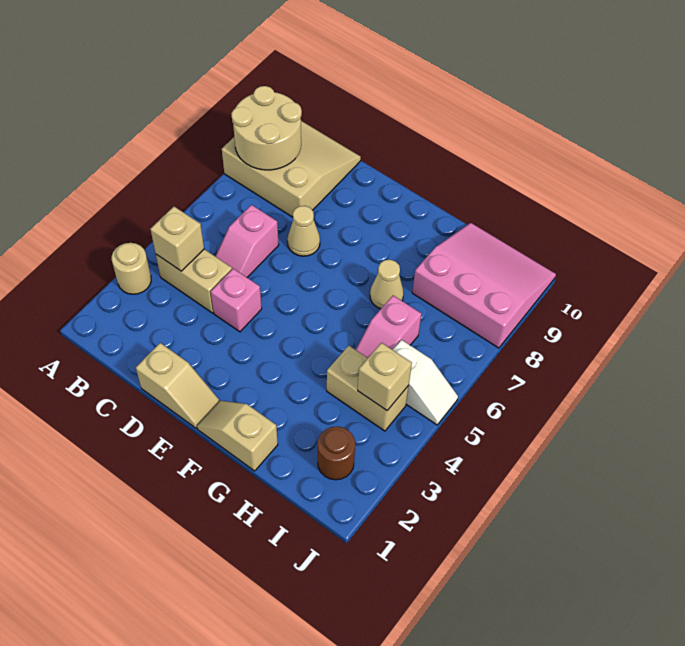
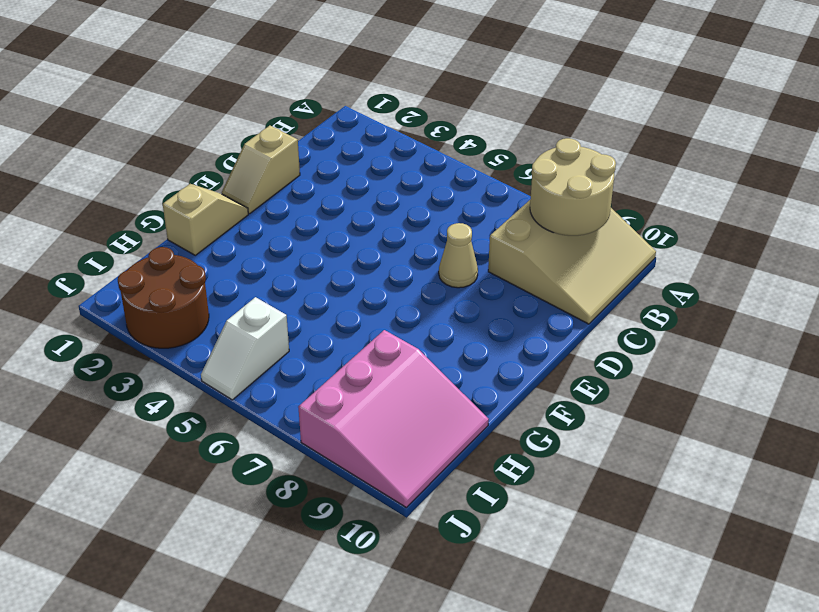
brown round brick I2:J3 level 1 -> brown round brick I2 level 1
none -> tan round brick A3 level 1
none -> tan brick B4:C4 level 1
none -> pink slope C5:C6 level 1 top 6

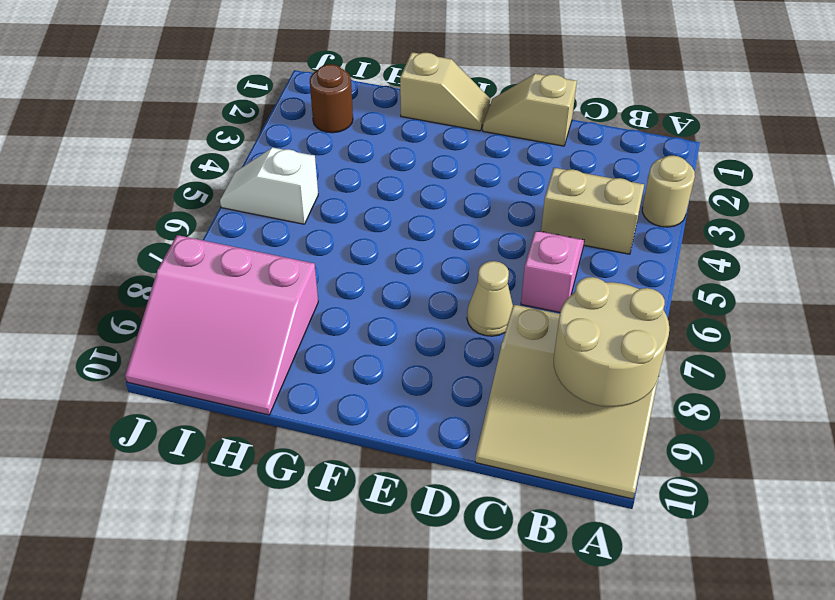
none -> pink brick D4 level 1
none -> tan cone G7 level 1
none -> tan brick H4:I4 level 1

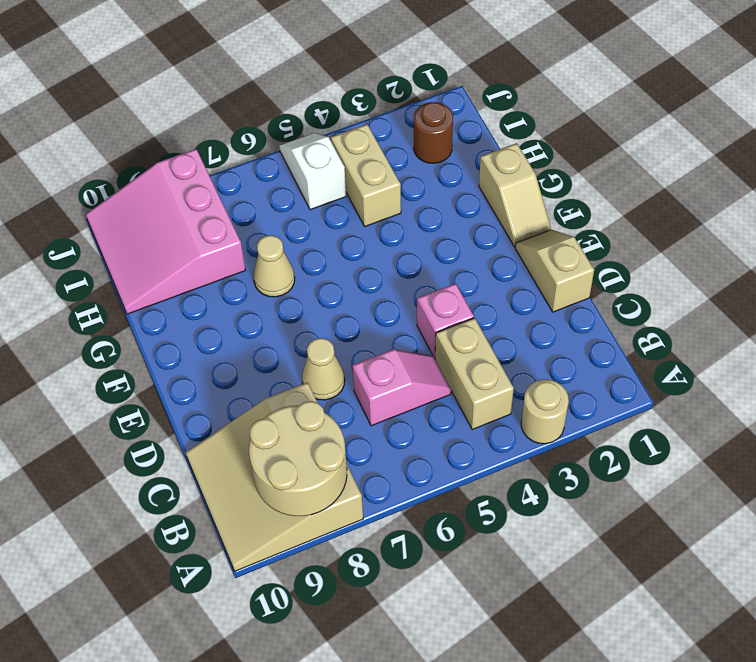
none -> pink slope H5:H6 level 1 top 6
none -> tan brick B4 level 2
none -> tan brick I4 level 2

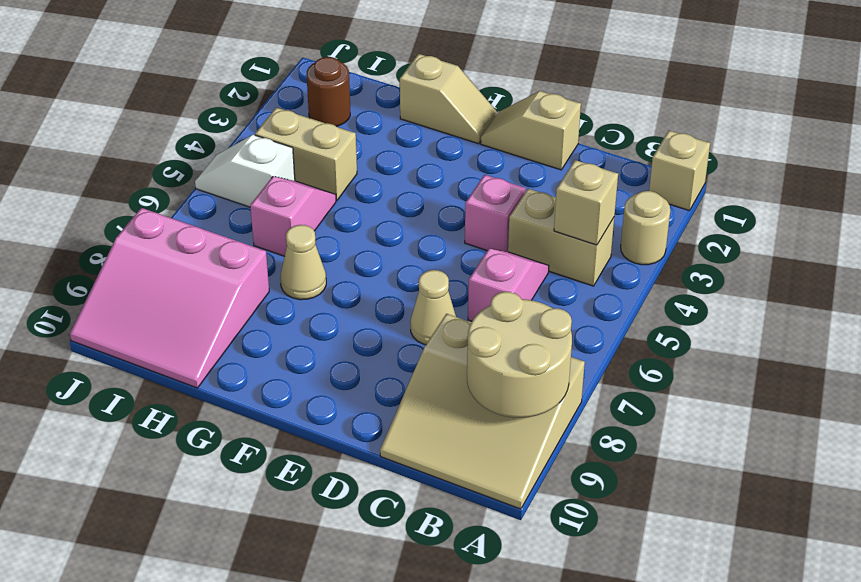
tan brick A1 level 1 -> tan brick I4 level 2

